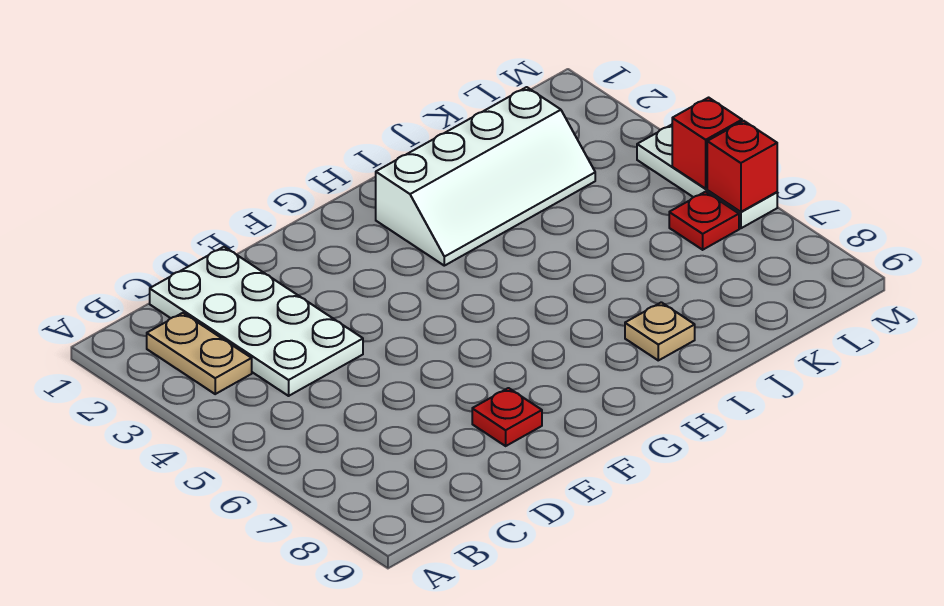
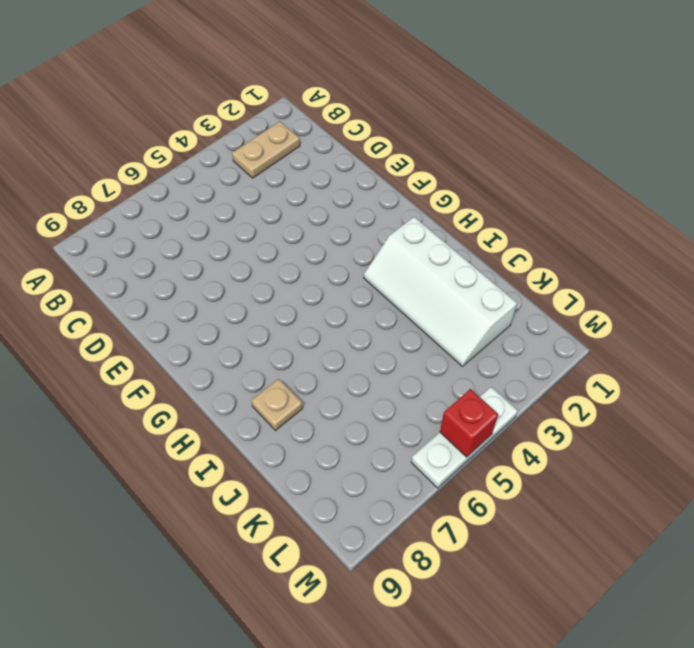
none -> white plate C1:D4 level 1
none -> red plate E8 level 1

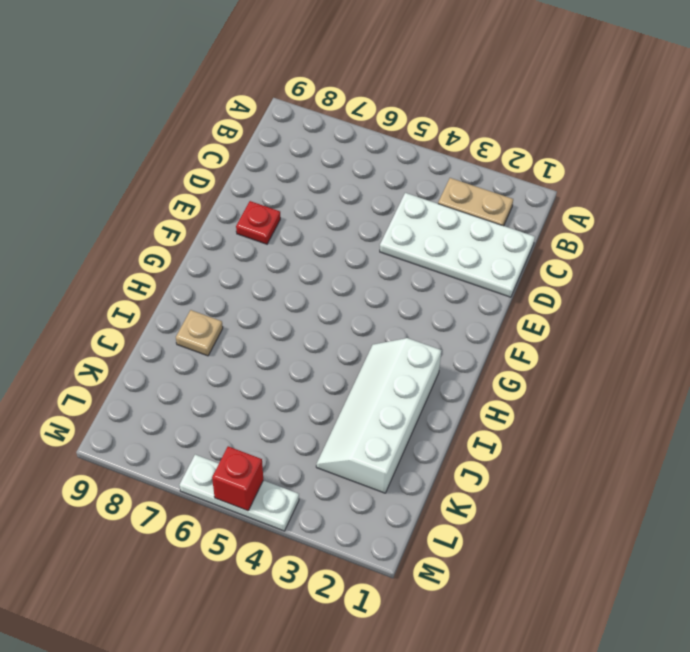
none -> red plate L6 level 1
none -> red brick M6 level 2

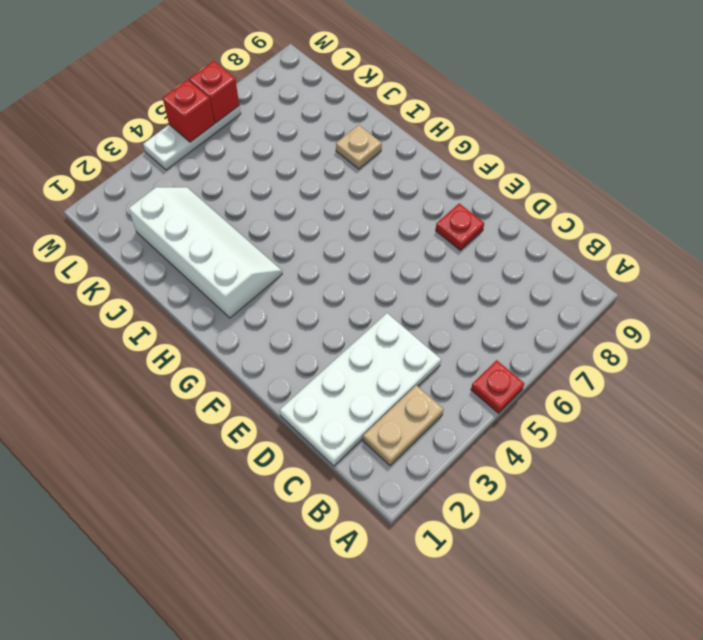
red plate A5 level 1 -> red plate L6 level 1

